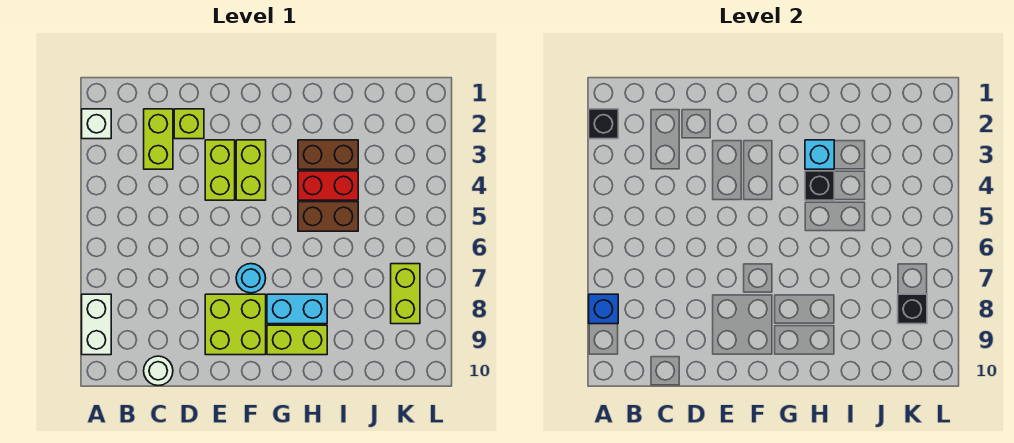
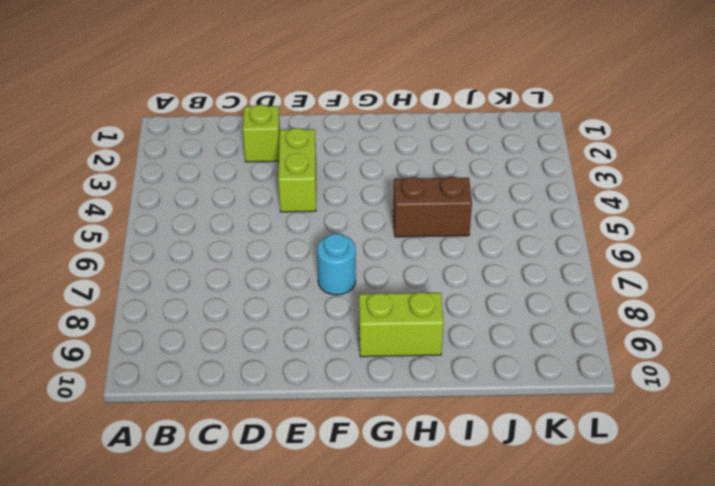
none -> white brick A2 level 1
none -> white brick A8:A9 level 1
none -> lime brick C2:C3 level 1

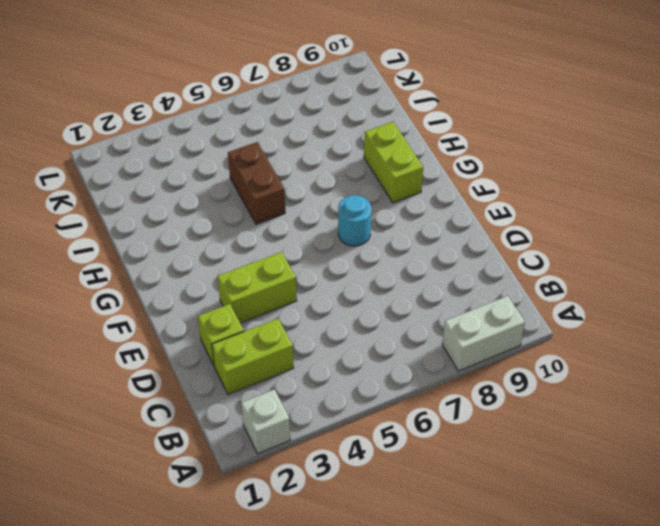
none -> white round brick C10 level 1
none -> lime brick E8:F9 level 1
none -> lime brick F3:F4 level 1

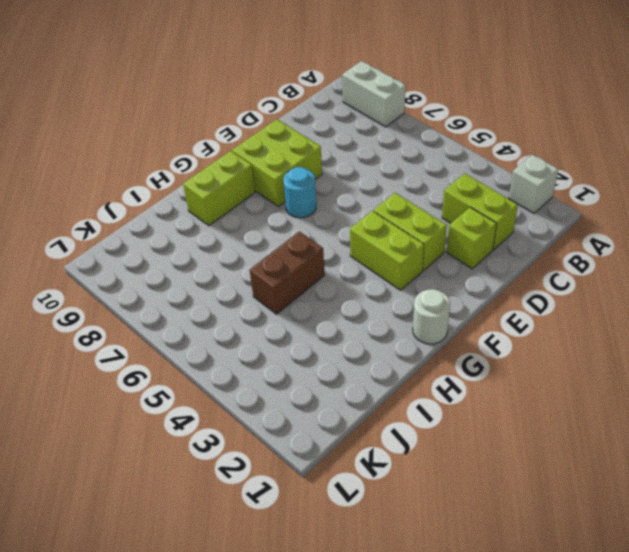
white round brick G1 level 1 -> white round brick C10 level 1
none -> cyan brick G8:H8 level 1
none -> brown brick H3:I3 level 1
none -> red brick H4:I4 level 1

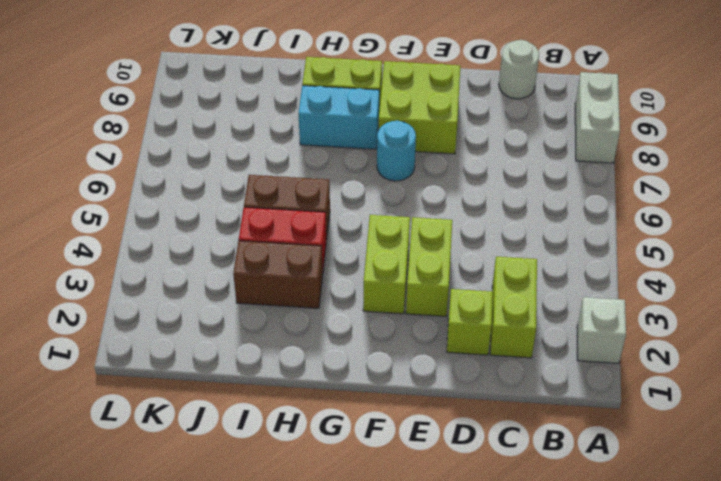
none -> lime brick K7:K8 level 1
none -> black brick A2 level 2
none -> blue brick A8 level 2

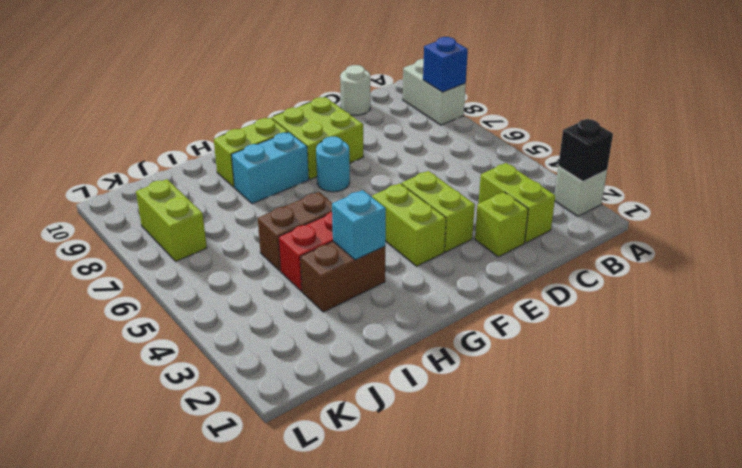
none -> black brick H4 level 2
none -> black brick K8 level 2

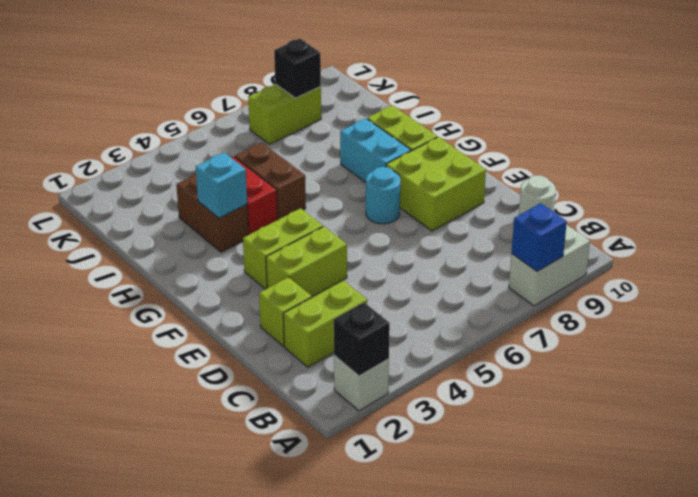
none -> black brick H4 level 2

